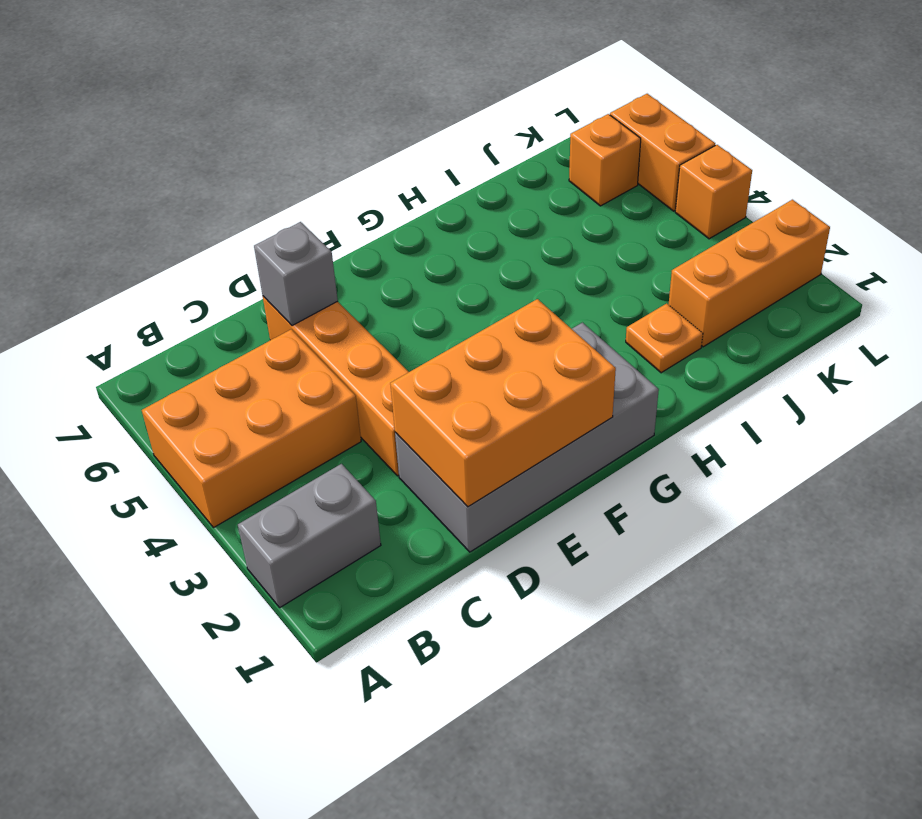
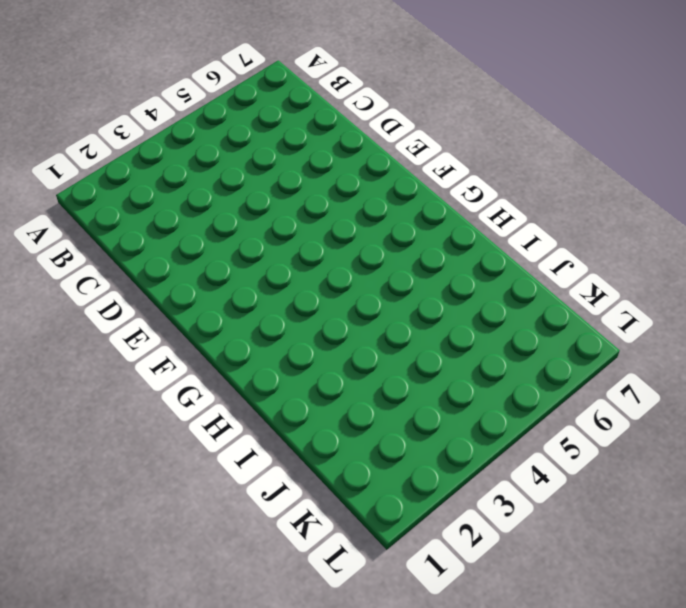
none -> grey brick A2:B2 level 1
none -> orange brick A4:C5 level 1

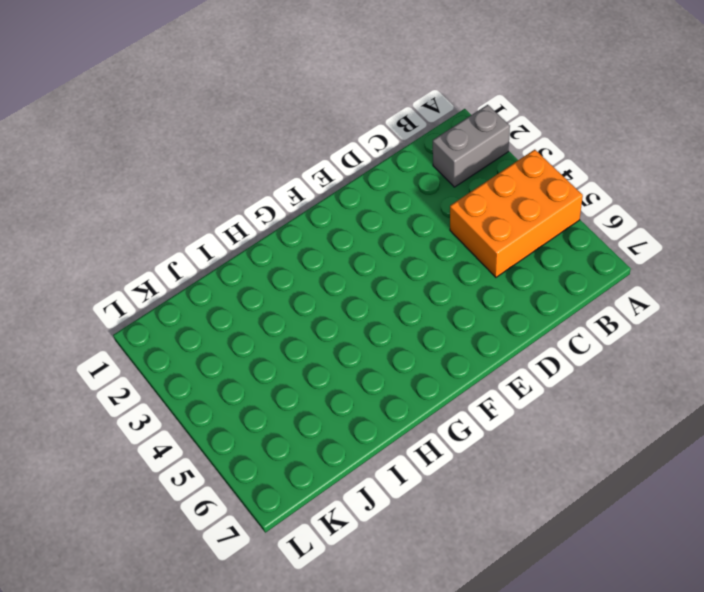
none -> grey brick D1:G2 level 1
none -> orange brick D3:D6 level 1

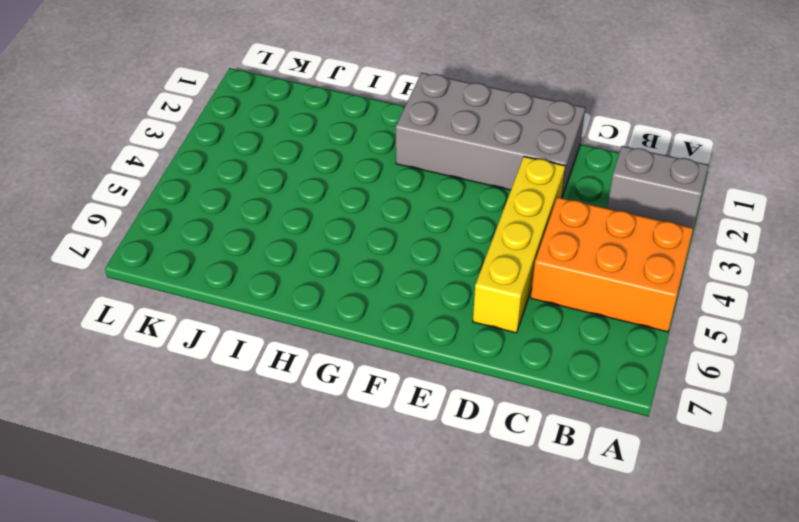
yellow brick D3:D6 level 1 -> orange brick D3:D6 level 1
none -> orange plate I2 level 1
none -> orange brick J2:L2 level 1

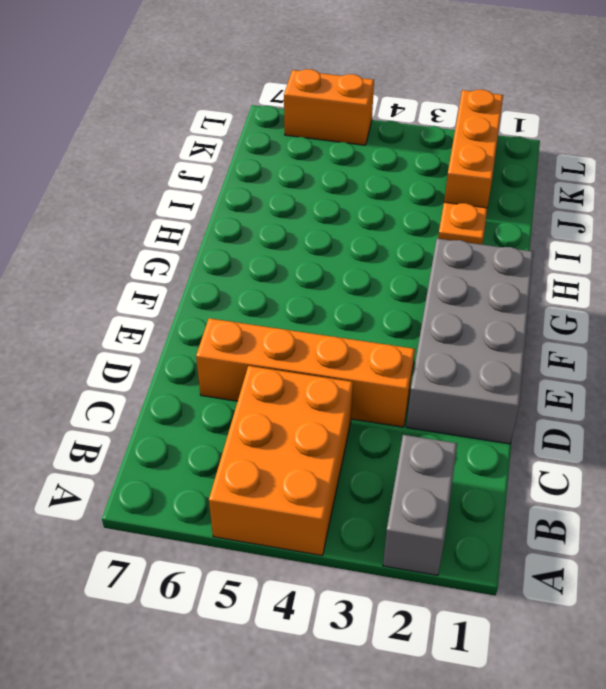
none -> orange brick K6 level 1
none -> orange brick L4 level 1

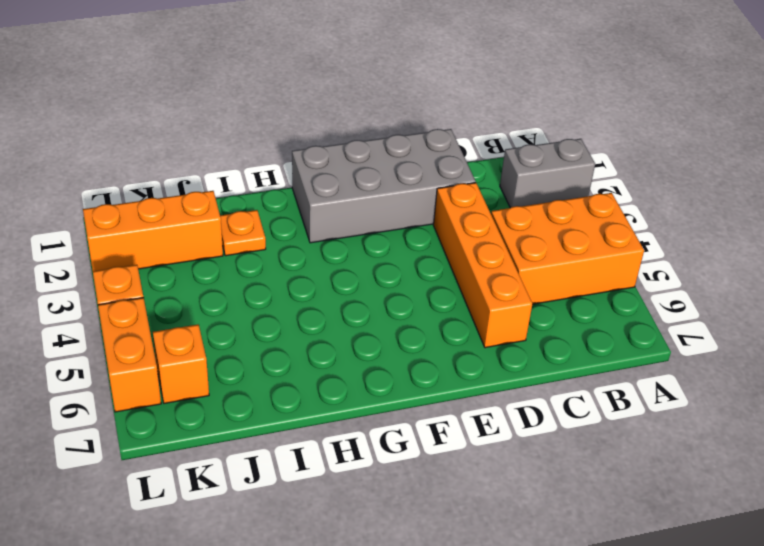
none -> orange brick D1:F2 level 2
none -> grey brick D6 level 2

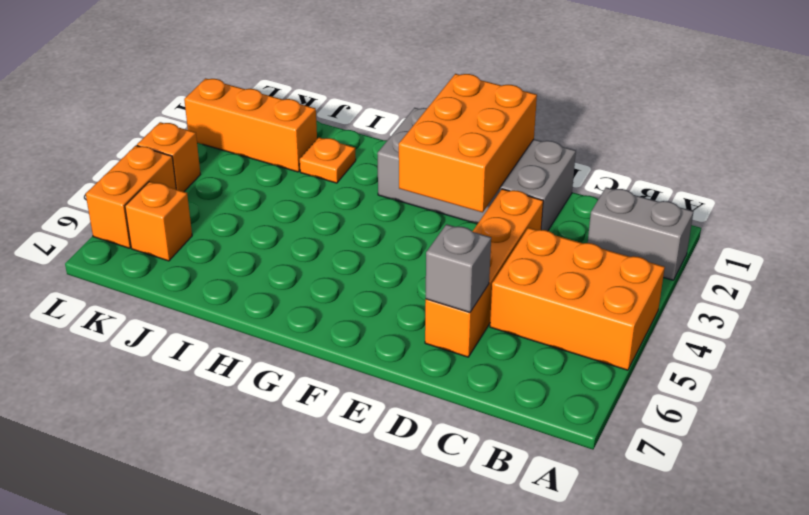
orange brick E1:F3 level 2 -> orange brick D1:F2 level 2

